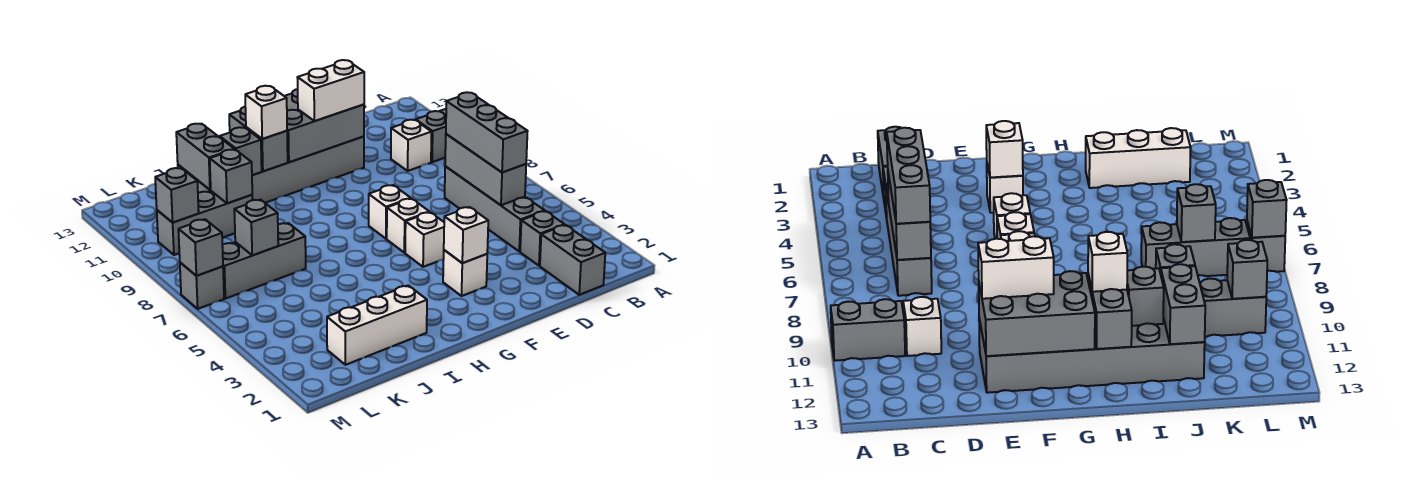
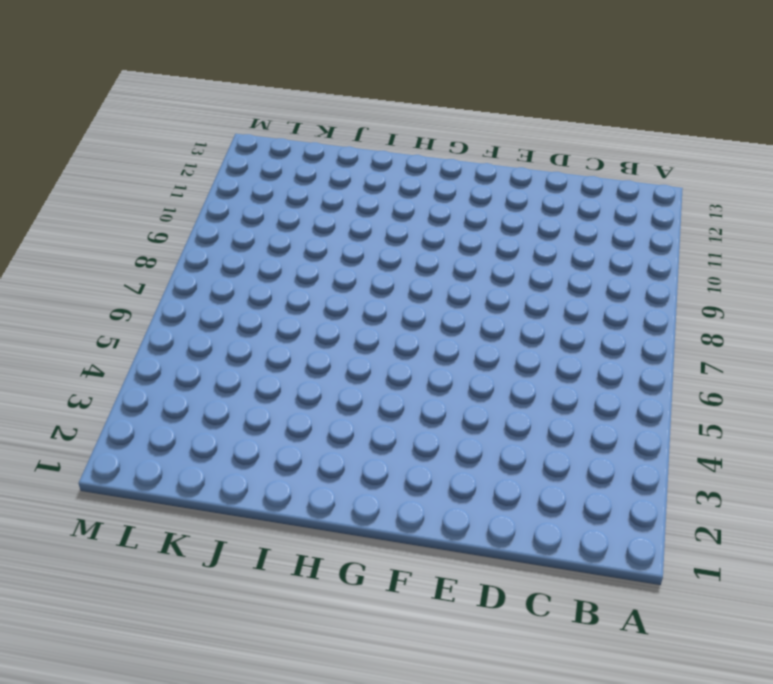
none -> grey brick A10:B10 level 1
none -> grey brick C1:C2 level 1
none -> grey brick C3 level 1

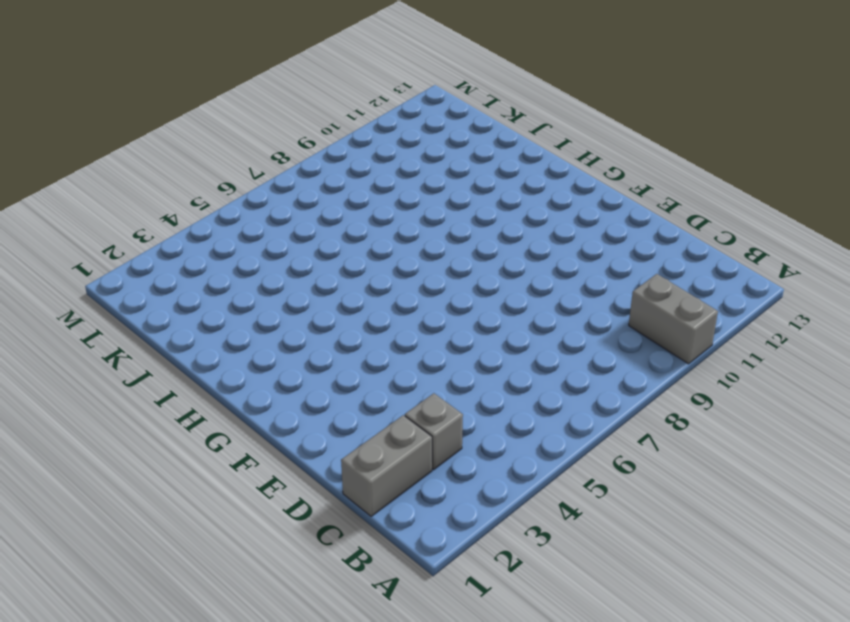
none -> grey brick C4:C7 level 1
none -> white brick C10 level 1
none -> grey brick E11:J12 level 1

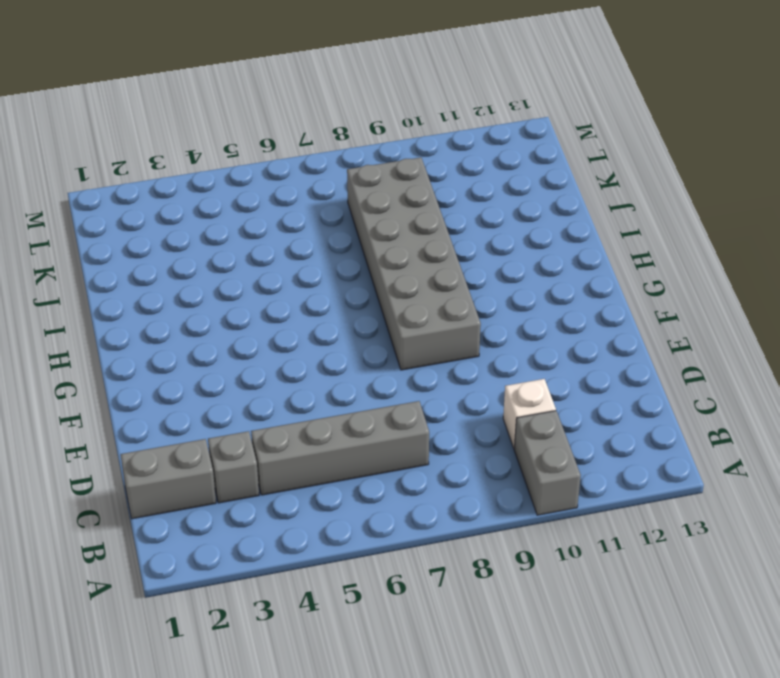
grey brick F8:K9 level 1 -> grey brick E11:J12 level 1
none -> white brick F3 level 1
none -> white brick F5 level 1
none -> white brick F6 level 1

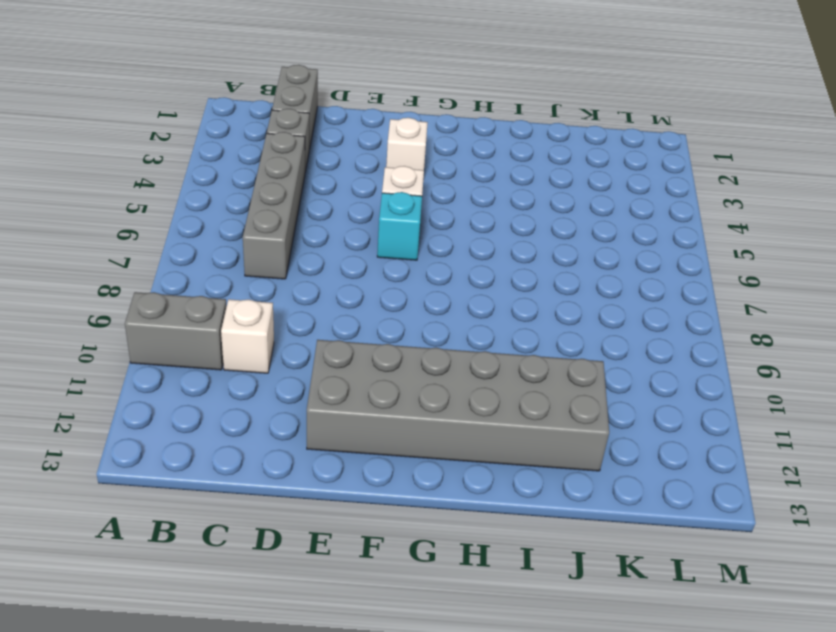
cyan brick F6 level 1 -> white brick F6 level 1
none -> white brick F7 level 1
none -> white brick I2:K2 level 1
none -> grey brick J7:L7 level 1

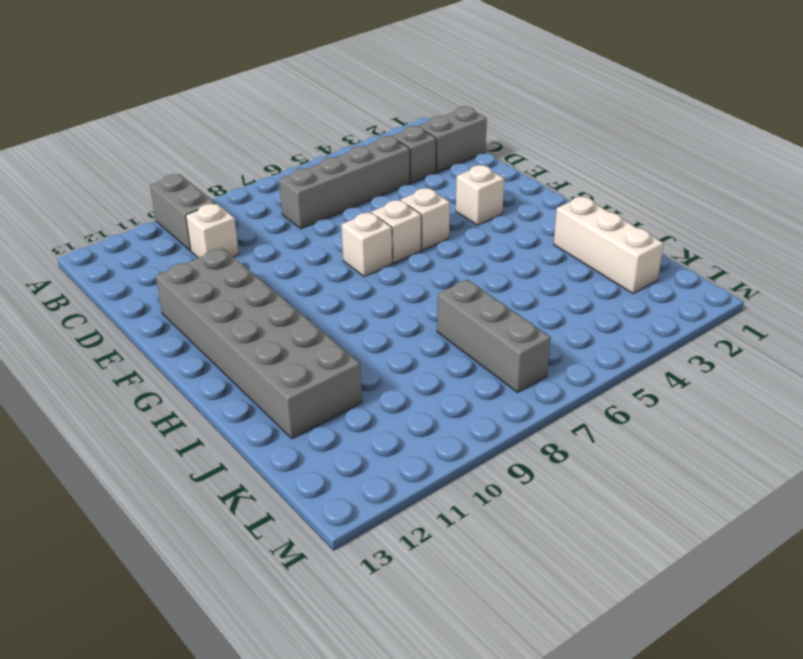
none -> grey brick J10:L10 level 1
none -> grey brick M7 level 1
none -> grey brick C5:C7 level 2

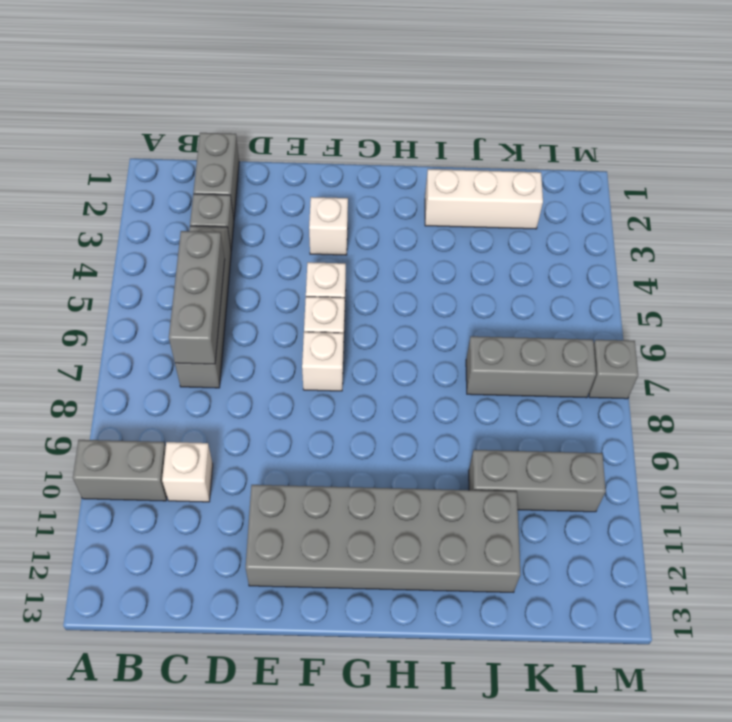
none -> grey brick E11:G12 level 2
none -> white brick F3 level 2
none -> grey brick H11:H12 level 2

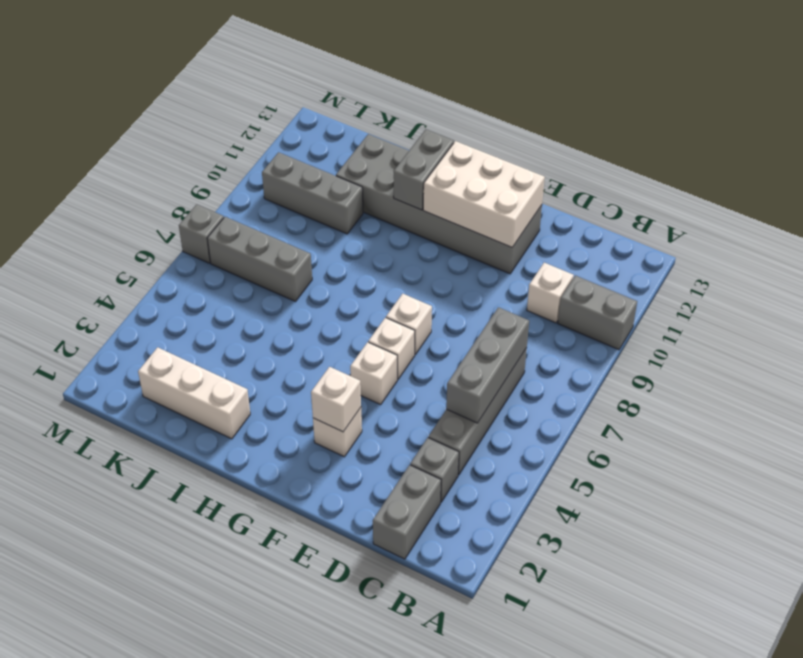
white brick E11:G12 level 2 -> grey brick E11:G12 level 2
none -> grey brick I11 level 2
none -> grey brick J10 level 2
none -> grey brick J11:J12 level 2

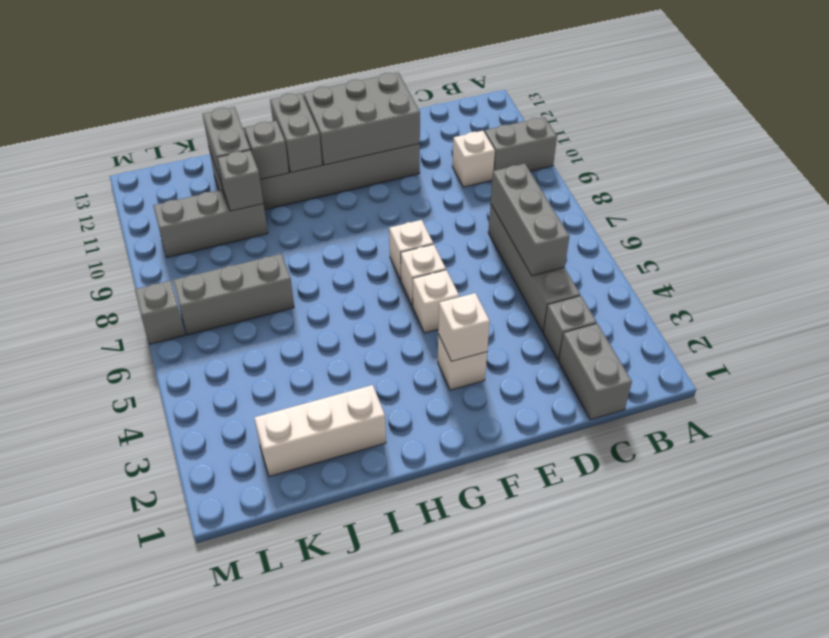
none -> grey brick K7 level 2
none -> grey brick L10 level 2
none -> grey brick M7 level 2

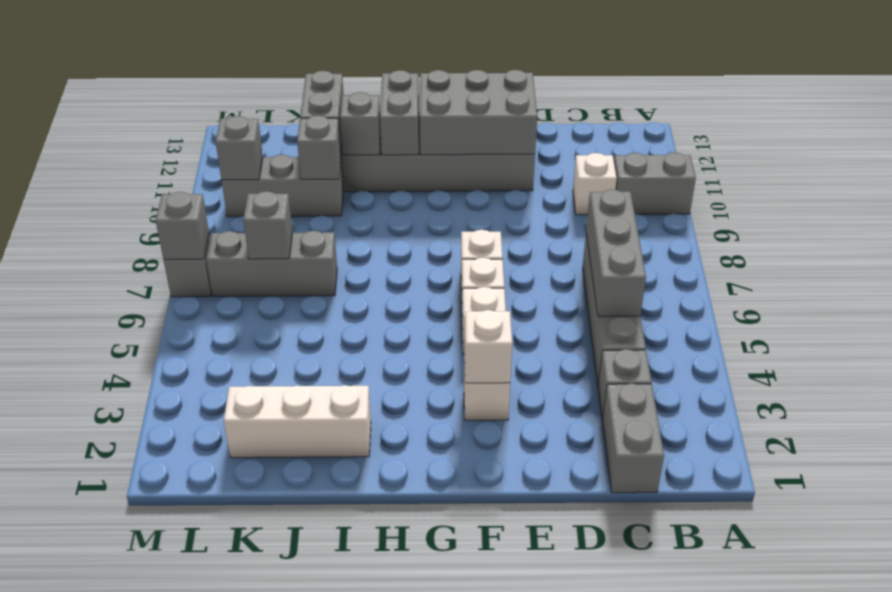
none -> grey brick C5:C7 level 3
none -> white brick E11:F11 level 3
none -> white brick H11 level 3

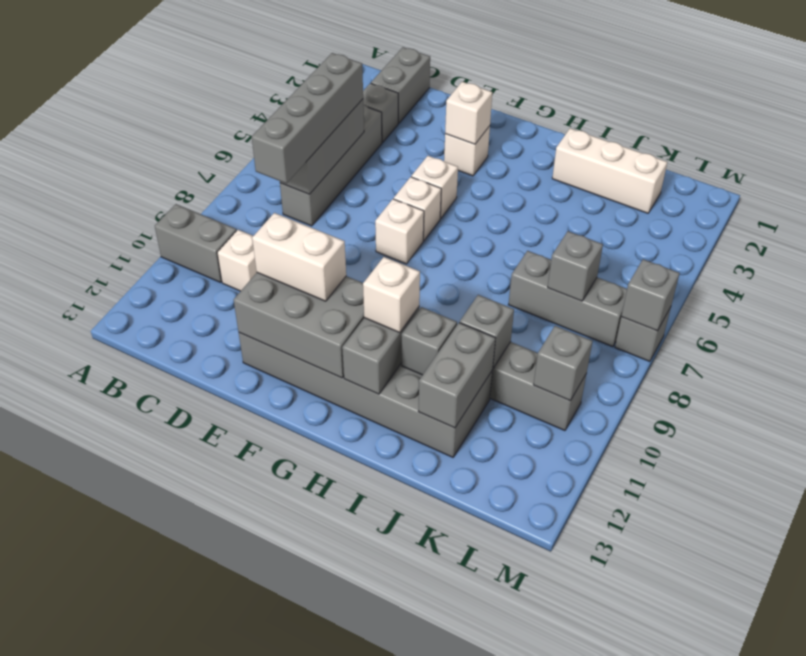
grey brick C5:C8 level 3 -> grey brick C5:C7 level 3

